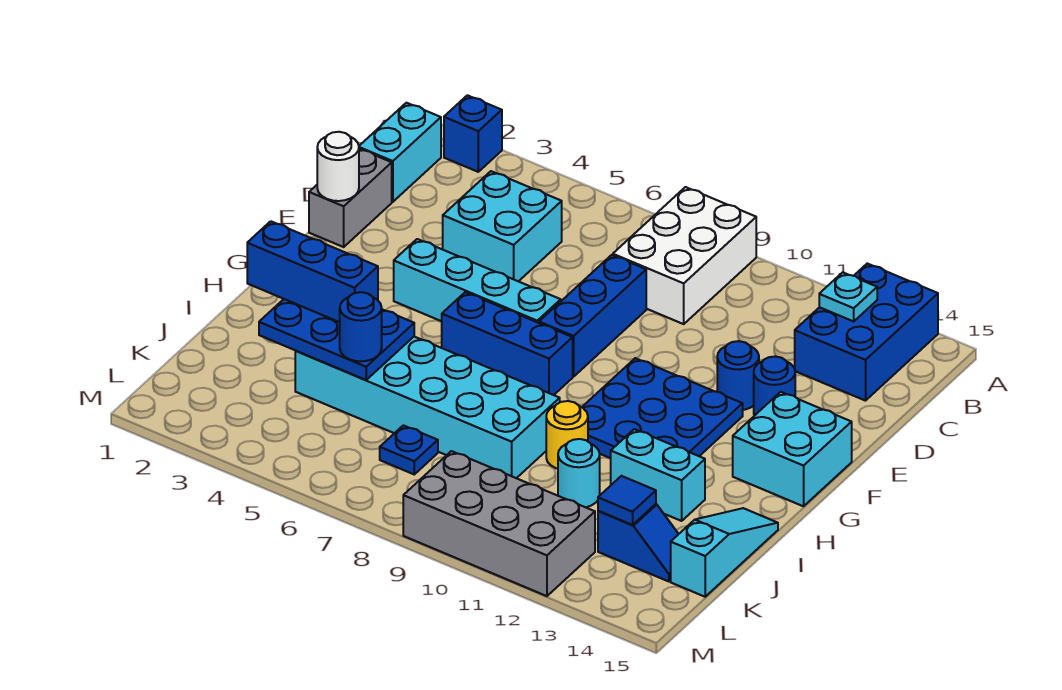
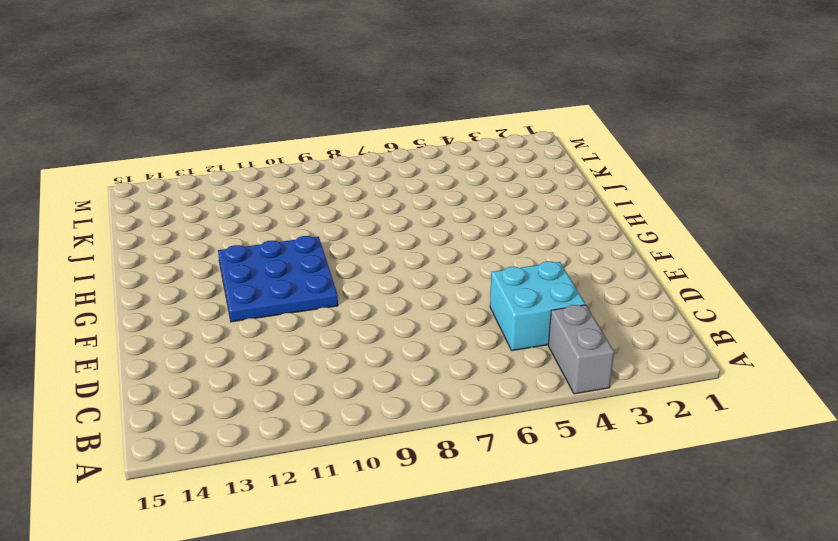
grey brick A4:B4 level 1 -> grey brick D1:E1 level 1
none -> blue brick A2 level 1
none -> white brick A8:C9 level 1
none -> blue brick A13:C14 level 1

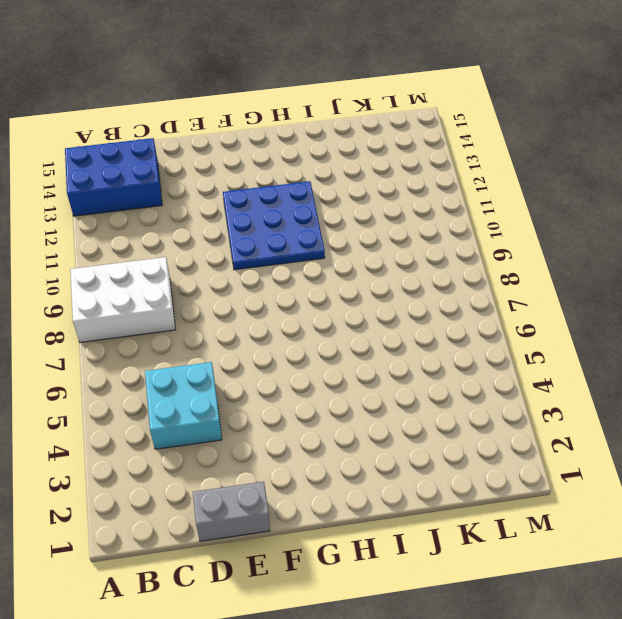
none -> blue brick A2 level 1
none -> cyan brick B1:C1 level 1
none -> blue brick D8:F8 level 1

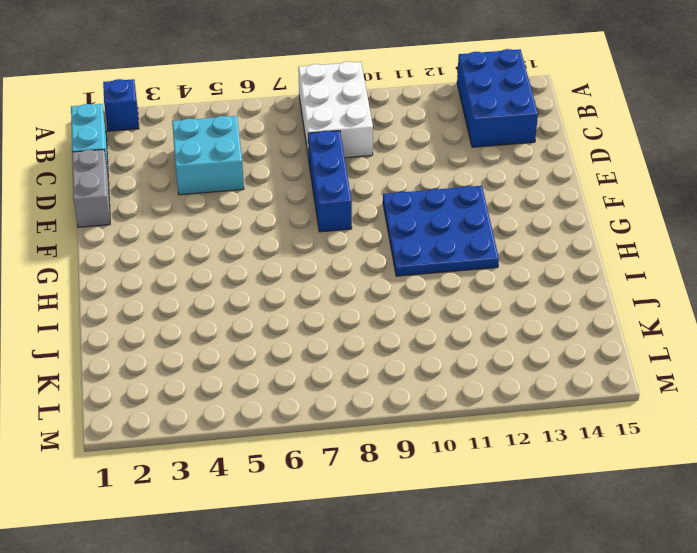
none -> blue round brick E12 level 1
none -> blue round brick E13 level 1
none -> cyan brick F4:F7 level 1

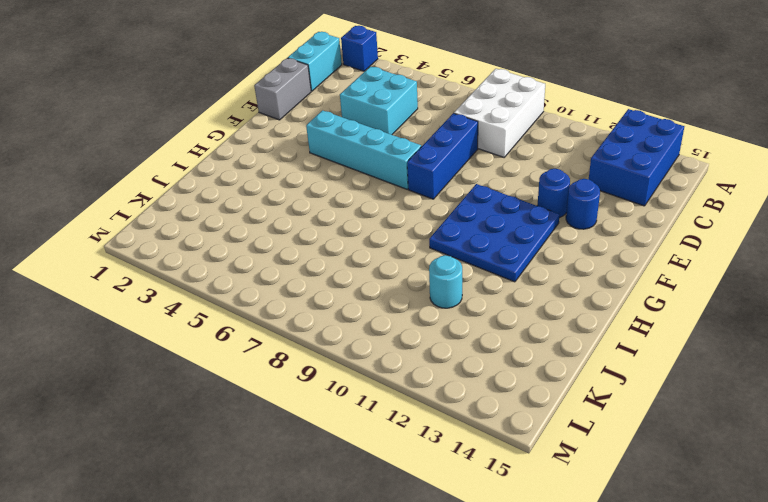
none -> cyan brick F14:G15 level 1
none -> blue brick G6:G8 level 1
none -> cyan brick I4:J9 level 1

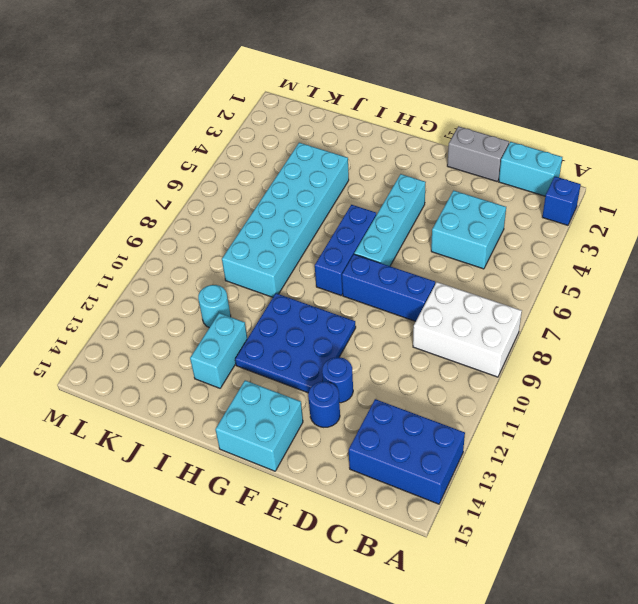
none -> yellow round brick I10 level 1
none -> cyan slope I15:K15 level 1 top K
none -> blue plate K7 level 1

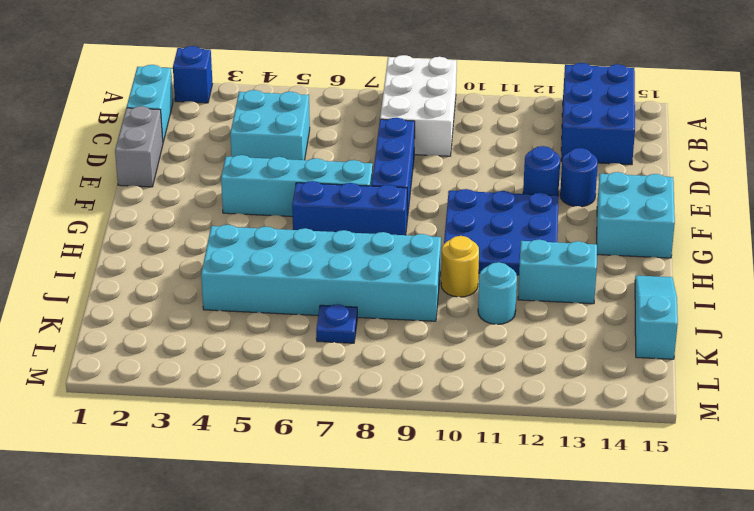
none -> blue slope K13:K14 level 1 top 13
none -> grey brick L9:M12 level 1
none -> cyan plate B13 level 2

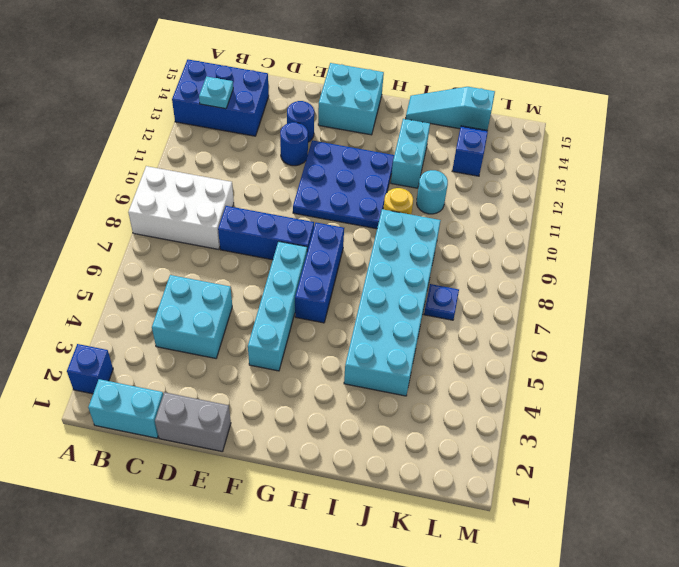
none -> grey brick L9:M12 level 1
none -> white round brick E1 level 2
none -> blue plate I3:J5 level 2

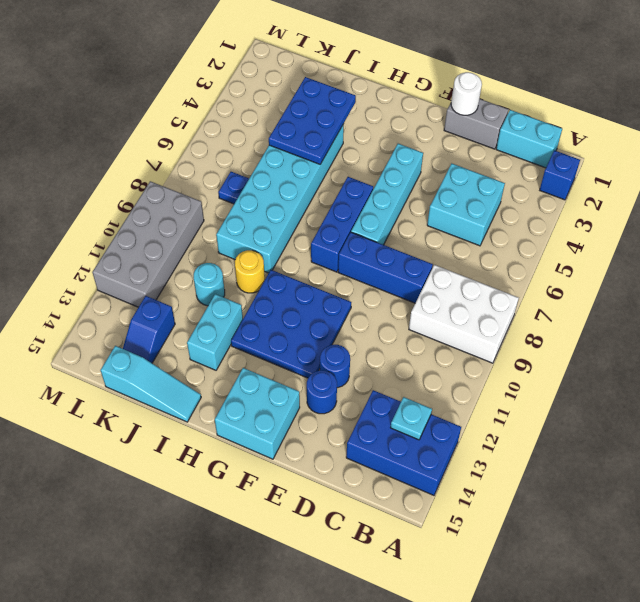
none -> blue tile K13 level 2
none -> blue brick I2:I4 level 3
none -> blue round brick J5 level 3

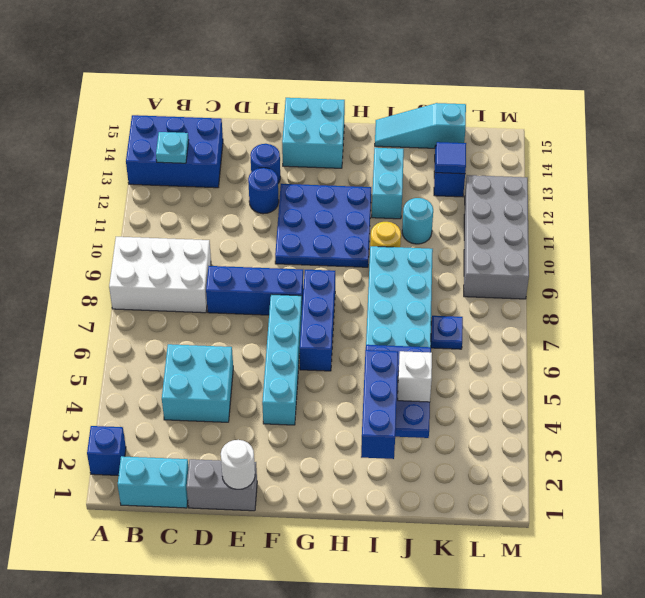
white brick J4 level 3 -> none
none -> blue round brick J5 level 3

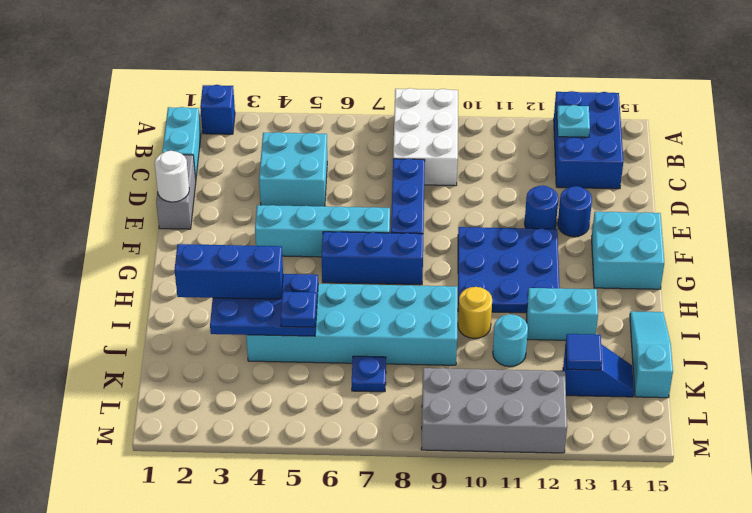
blue plate J5 level 3 -> blue round brick J5 level 3

